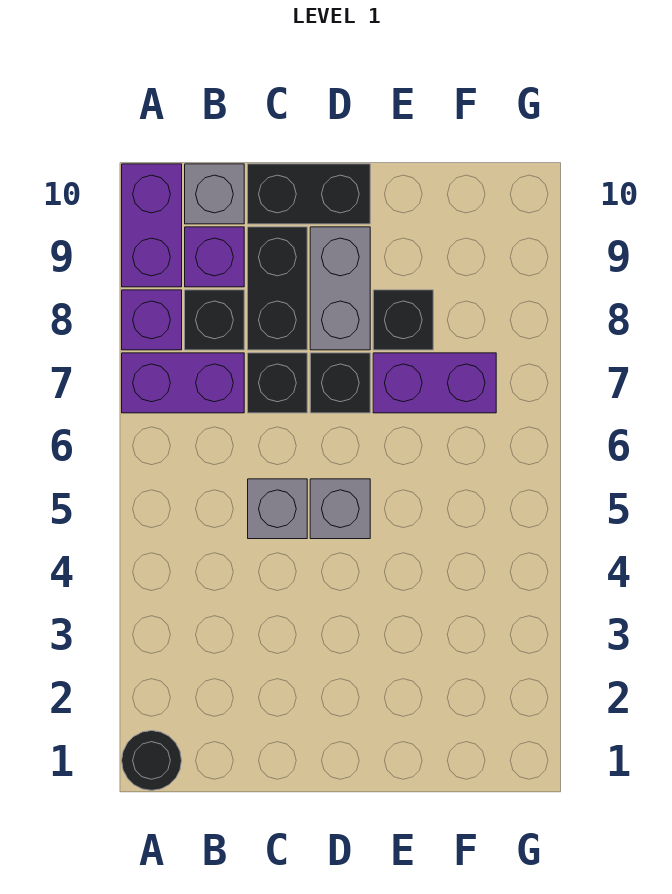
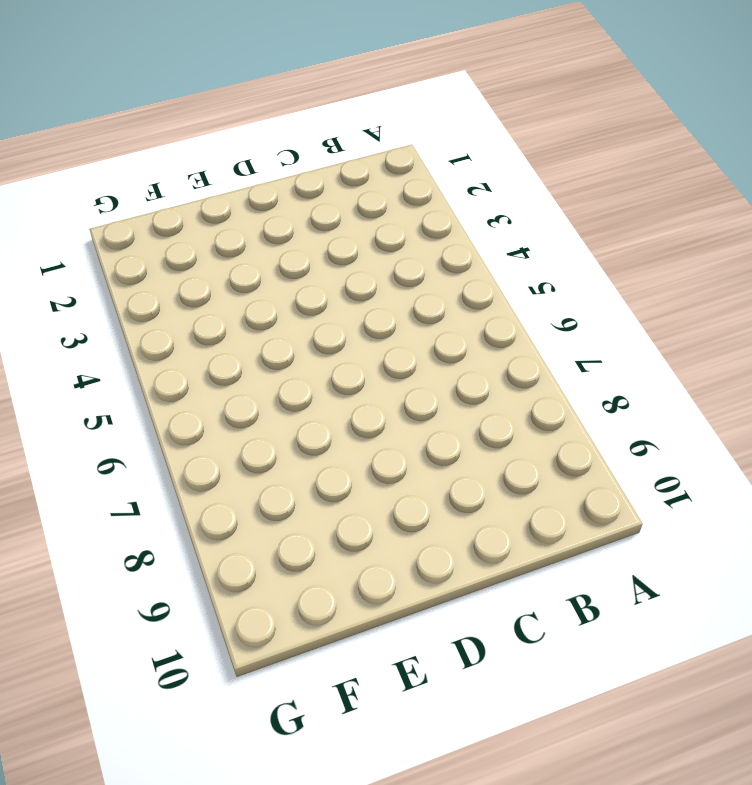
none -> black round brick A1 level 1
none -> purple brick A7:B7 level 1
none -> purple brick A8 level 1

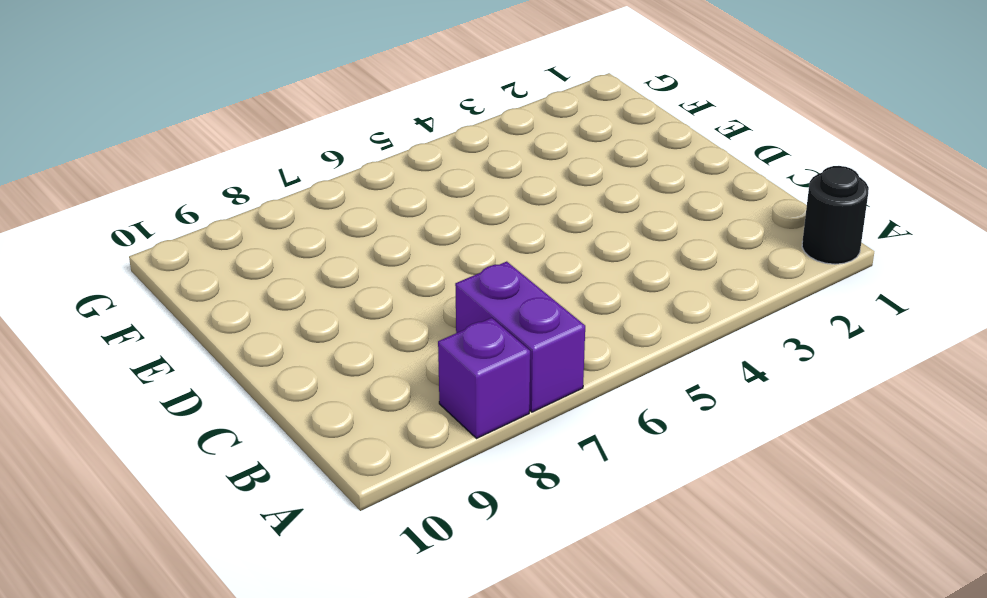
none -> purple brick A9:A10 level 1
none -> black brick B8 level 1
none -> purple brick B9 level 1

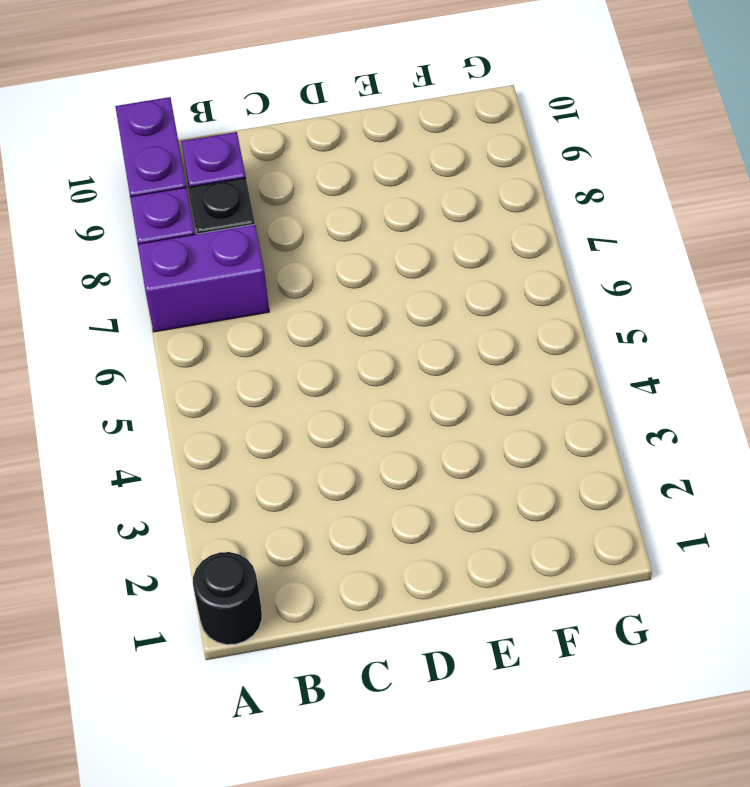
none -> grey brick B10 level 1
none -> grey brick C5 level 1
none -> black brick C7 level 1

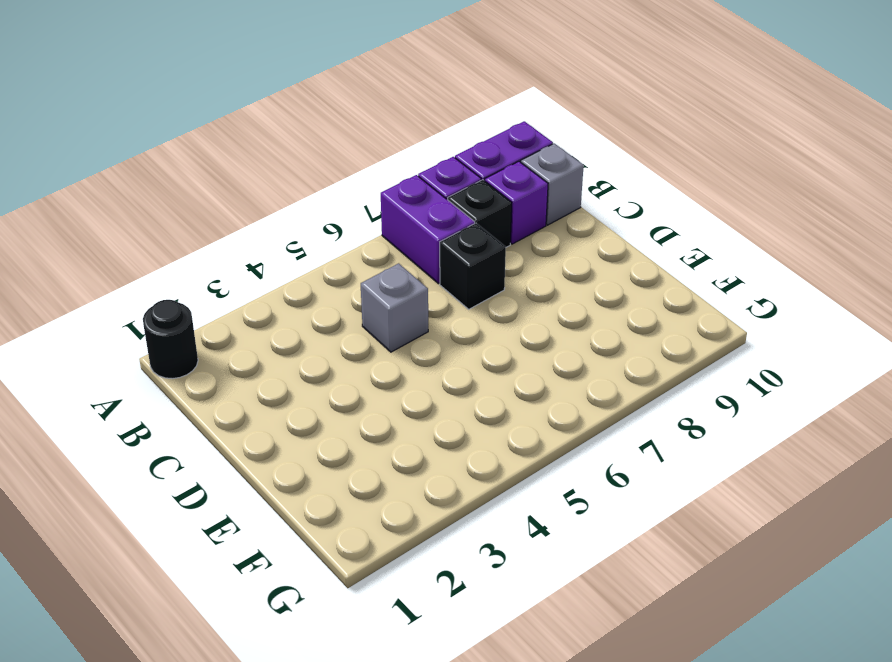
none -> black brick C8:C9 level 1
none -> black brick C10:D10 level 1
none -> grey brick D5 level 1

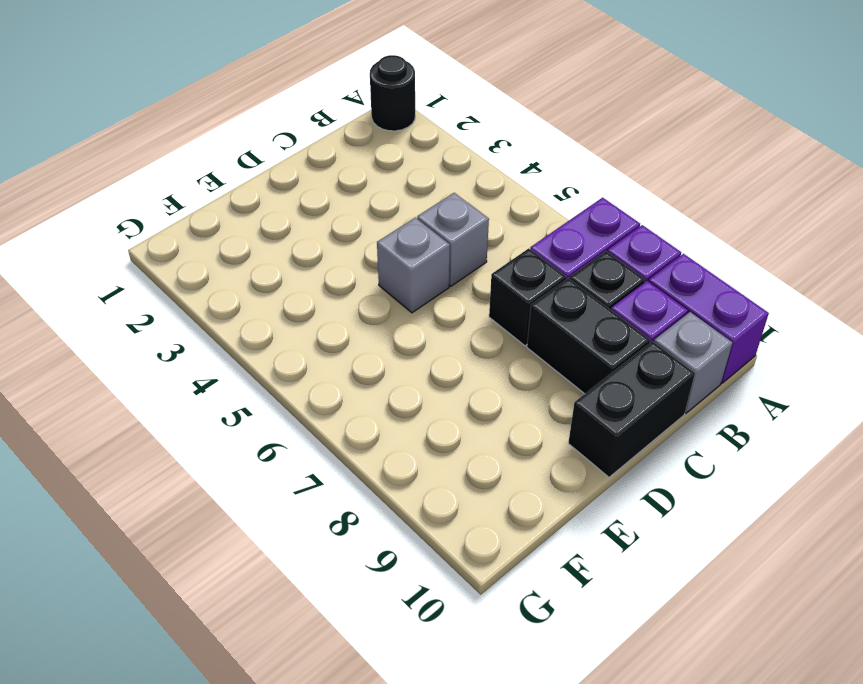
none -> black brick D7 level 1
none -> grey brick D8:D9 level 1
none -> purple brick E7:F7 level 1

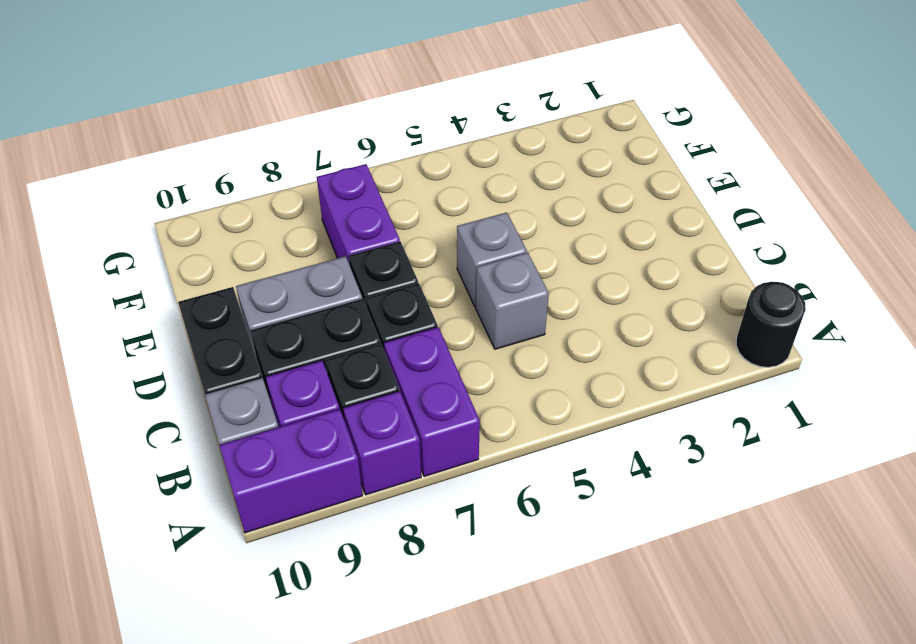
none -> black brick E8 level 1

